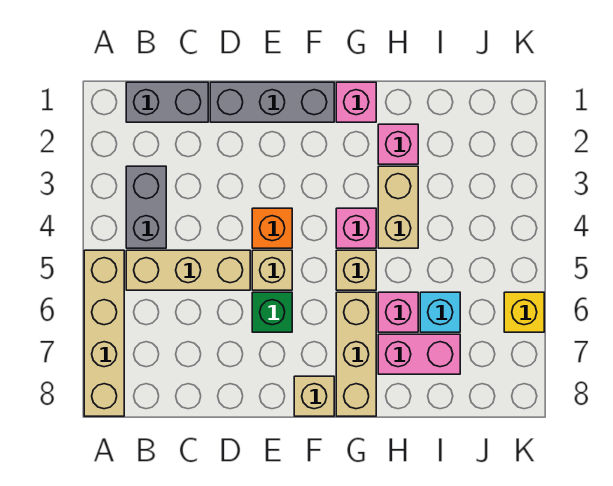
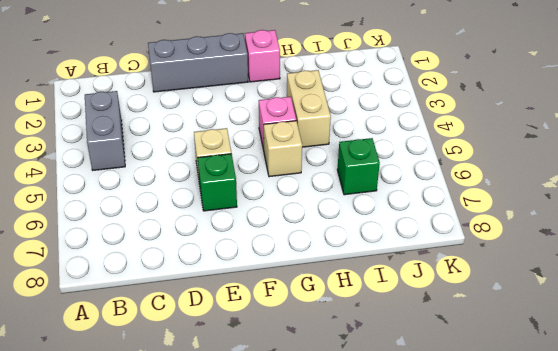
green brick I6 level 1 -> cyan brick I6 level 1
none -> tan brick A5:A8 level 1
none -> grey brick B1:C1 level 1
none -> tan brick B5:D5 level 1

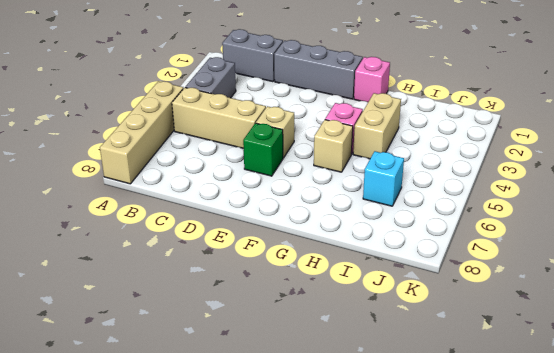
none -> orange brick E4 level 1
none -> tan brick F8 level 1
none -> tan brick G6:G8 level 1

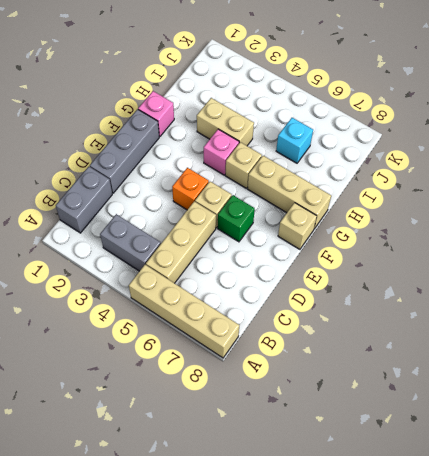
none -> pink brick H2 level 1
none -> pink brick H6 level 1
none -> pink brick H7:I7 level 1

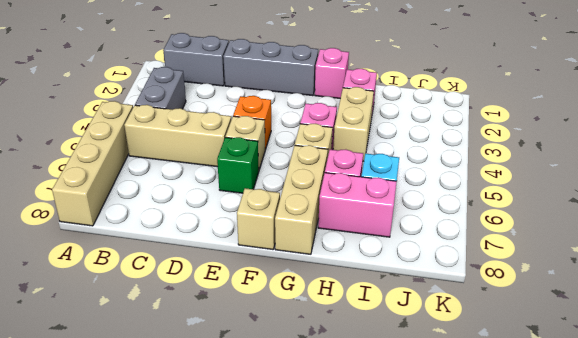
none -> yellow brick K6 level 1

